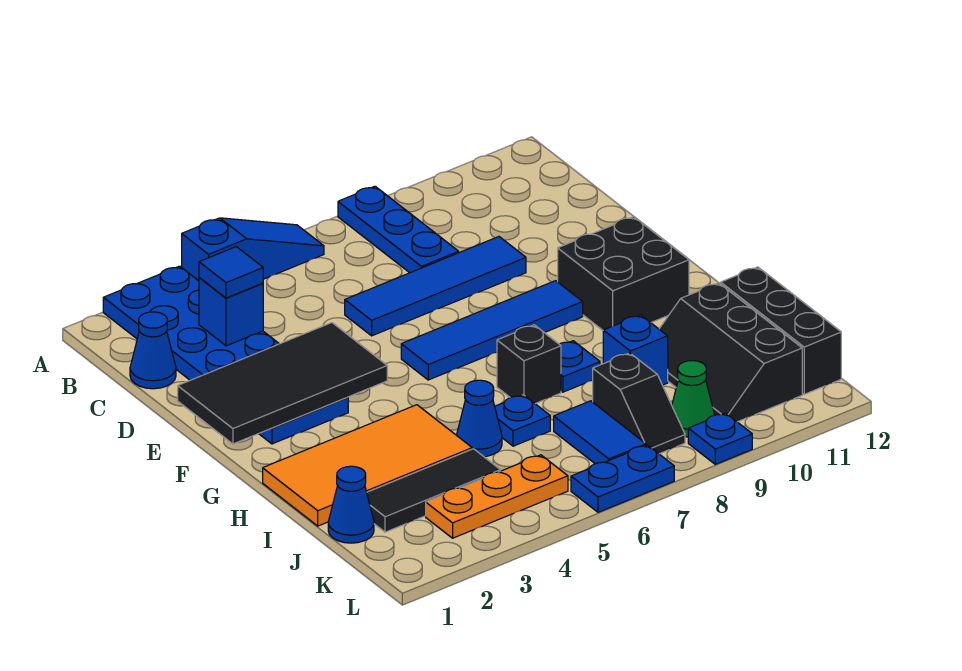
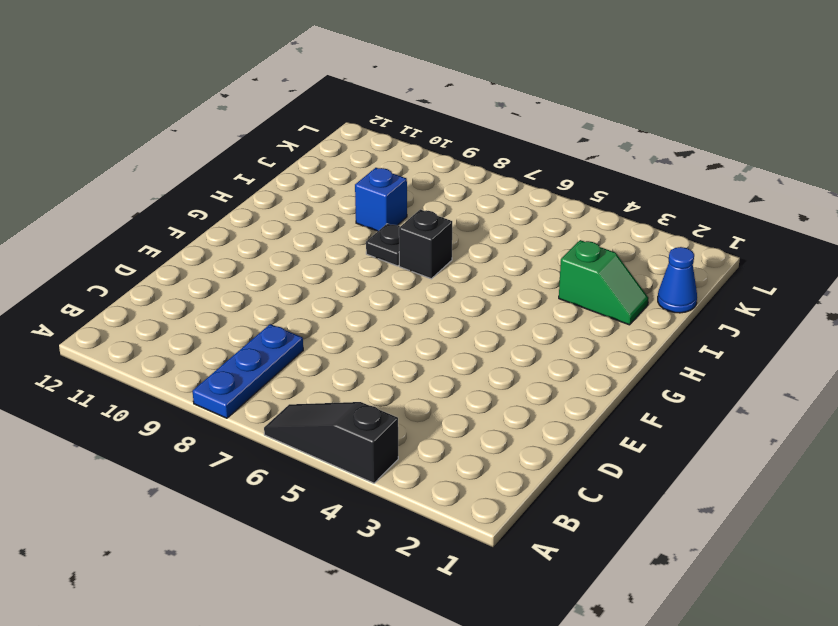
black slope A4:A6 level 1 top 4 -> blue slope A4:A6 level 1 top 4
black plate H8 level 1 -> blue plate H8 level 1
green slope I2:I3 level 1 top 3 -> orange tile H1:I4 level 1
none -> blue plate A2:F3 level 1
none -> blue cone C1 level 1
none -> blue tile D6:D9 level 1

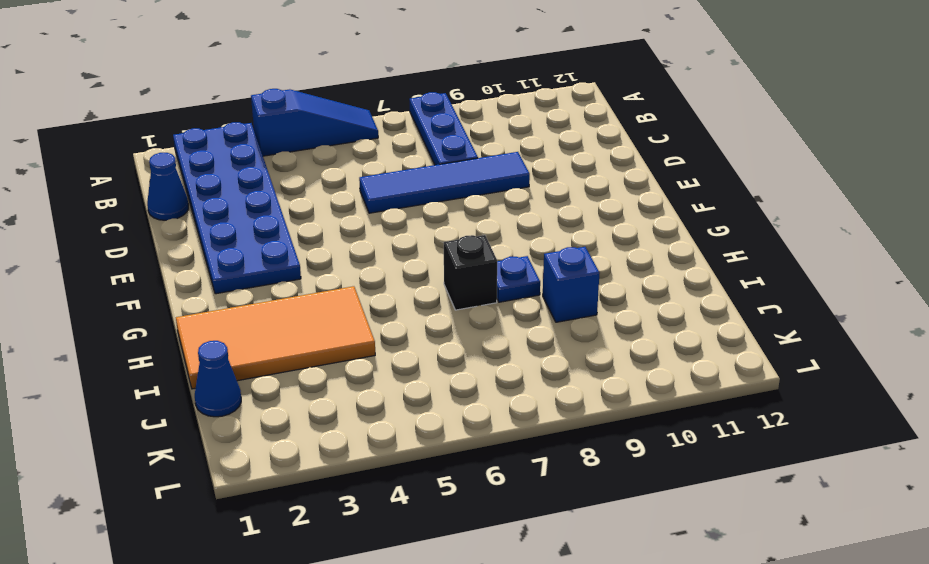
none -> blue tile F6:F9 level 1
none -> black brick F10:G11 level 1
none -> blue cone I5 level 1

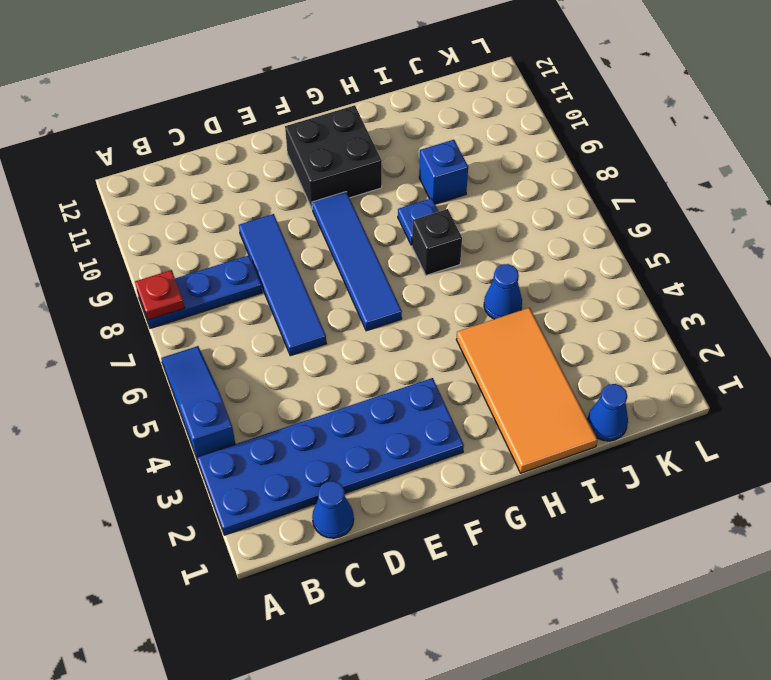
red plate A8 level 2 -> none
none -> blue plate I6 level 1
none -> black slope I10:K11 level 1 top 11
none -> black brick I12:K12 level 1

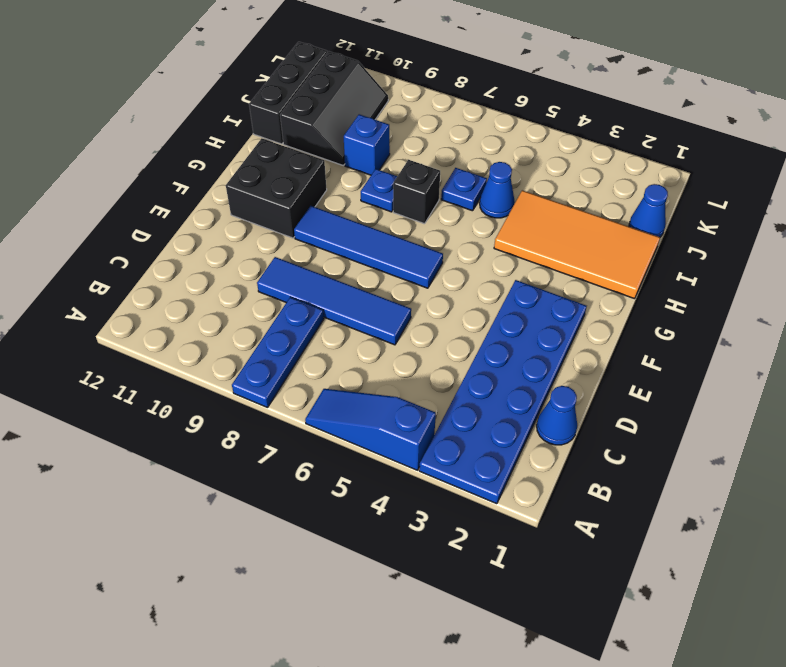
none -> black tile J2:J4 level 1
none -> blue tile J7:K7 level 1
none -> black slope J8:K8 level 1 top J

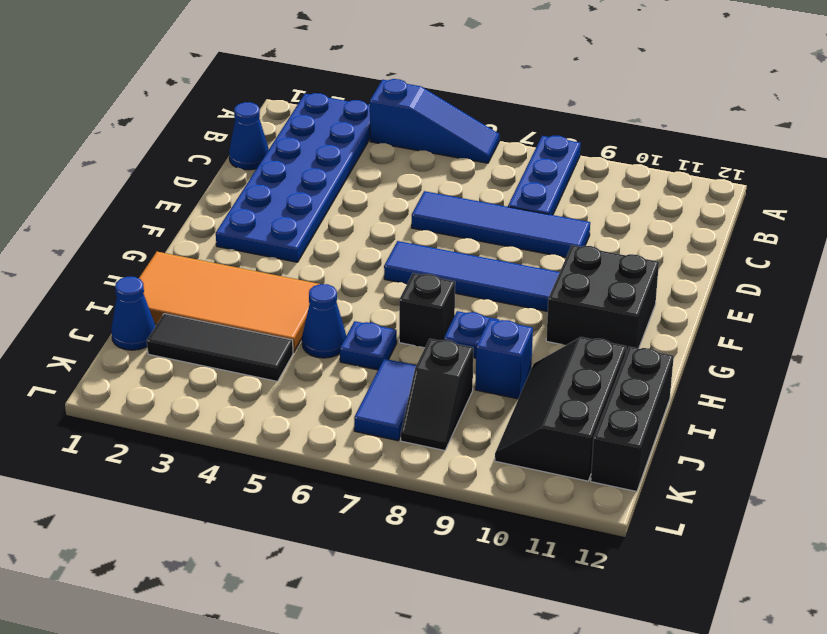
none -> orange plate K3:K5 level 1
none -> green cone K9 level 1
none -> blue plate L6:L7 level 1

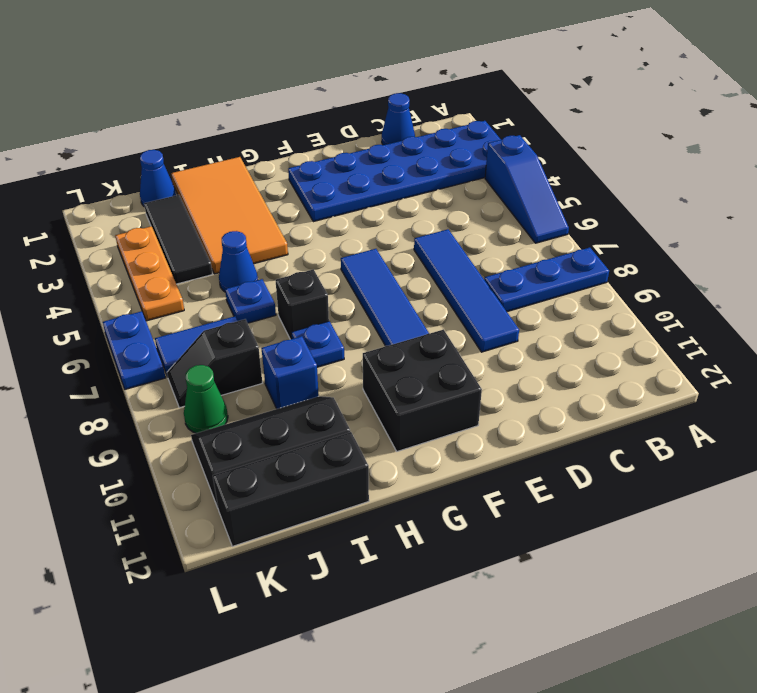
none -> blue plate L9 level 1
none -> blue brick C3 level 2
none -> black tile E1:F4 level 2

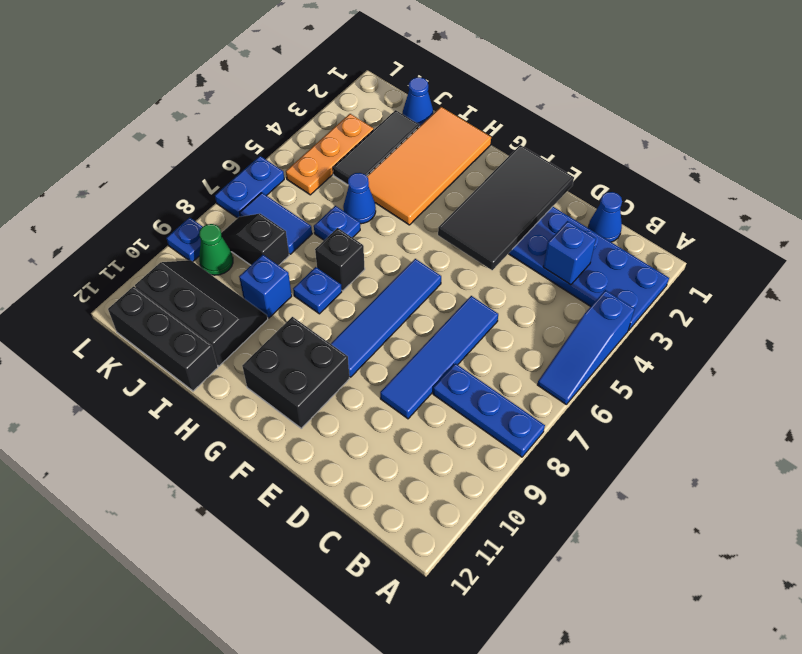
none -> blue tile C3 level 3

